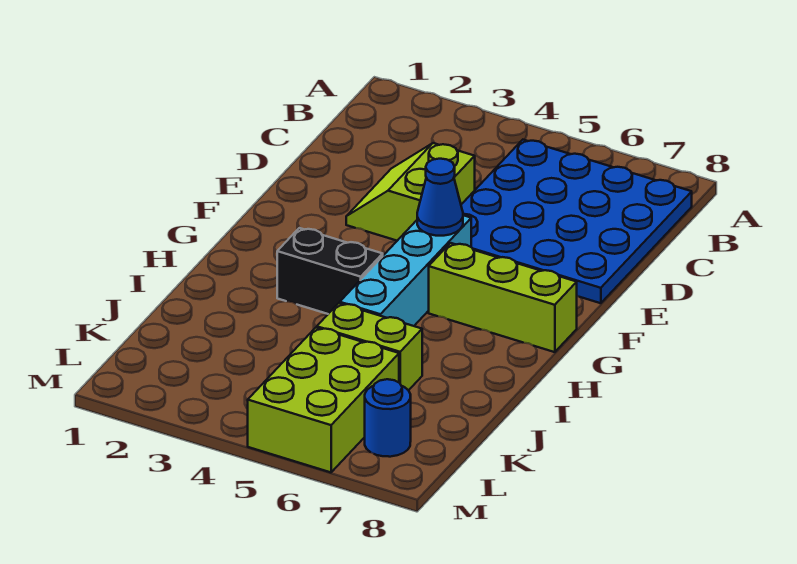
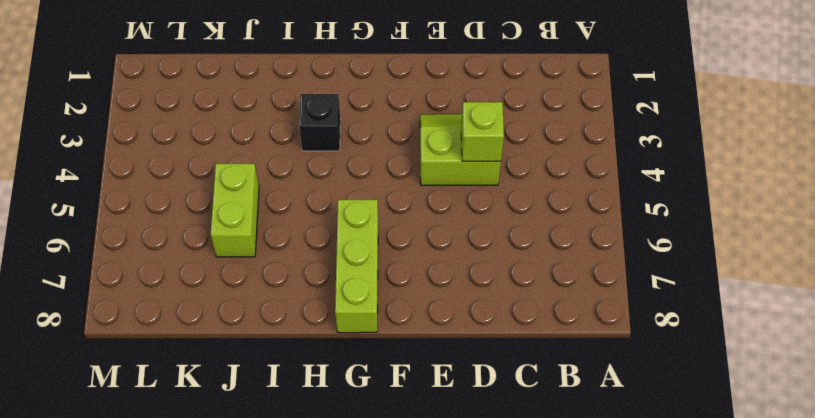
lime brick D4 level 2 -> none
black brick H3 level 1 -> black brick H3:H4 level 1
none -> blue plate B5:E8 level 1
none -> cyan brick F5:I5 level 1

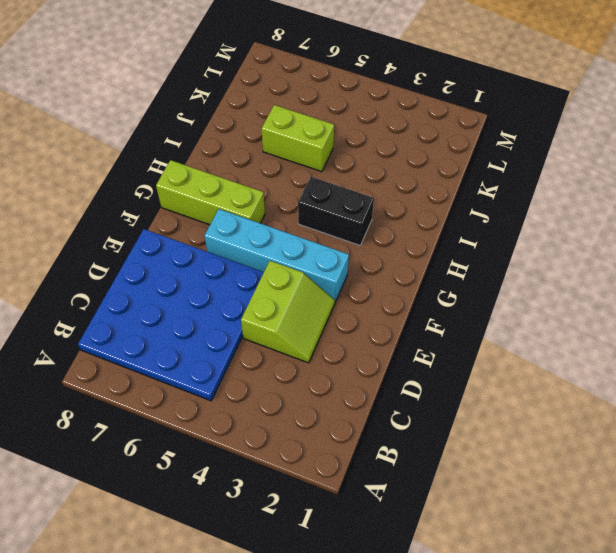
cyan brick F3:F6 level 1 -> cyan brick F5:I5 level 1
none -> lime brick K5:M6 level 1
none -> blue round brick L7 level 1

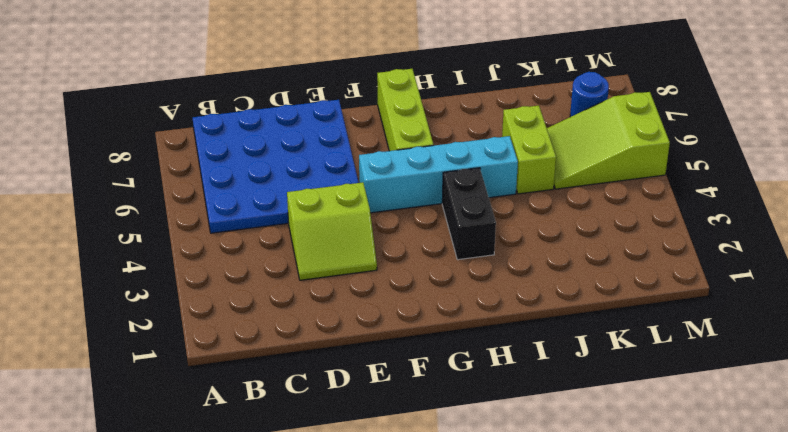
lime slope K5:M6 level 1 top M -> lime brick K5:M6 level 1
none -> blue cone F5 level 2

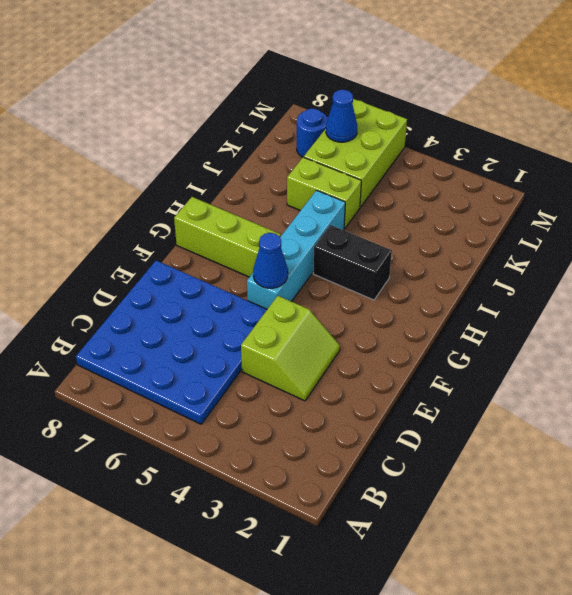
blue cone L6 level 2 -> none

